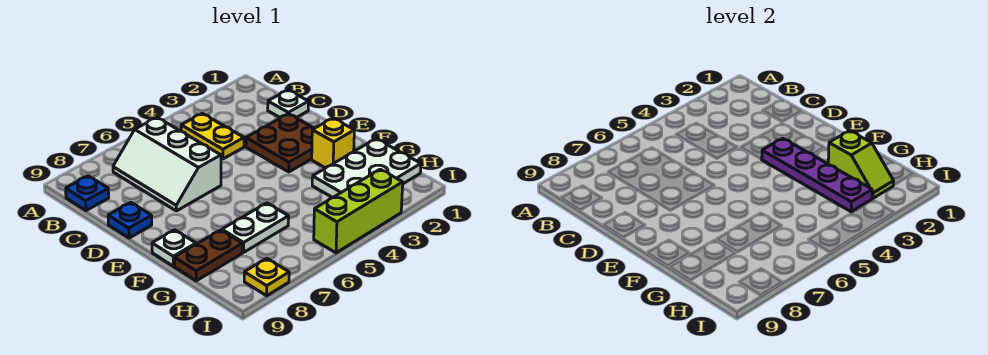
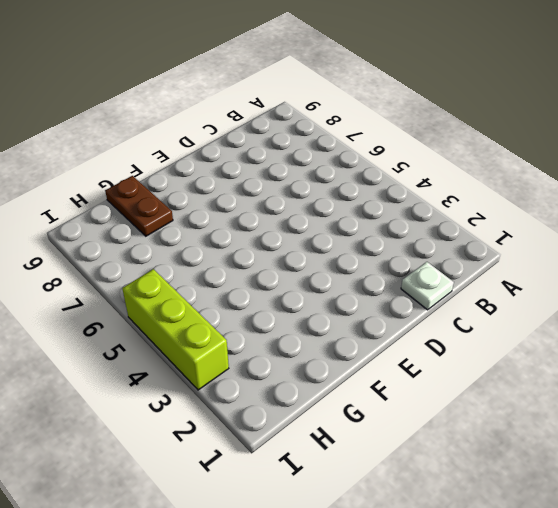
none -> yellow plate B4:C4 level 1
none -> white slope B6:D7 level 1 top 6
none -> blue plate B9 level 1

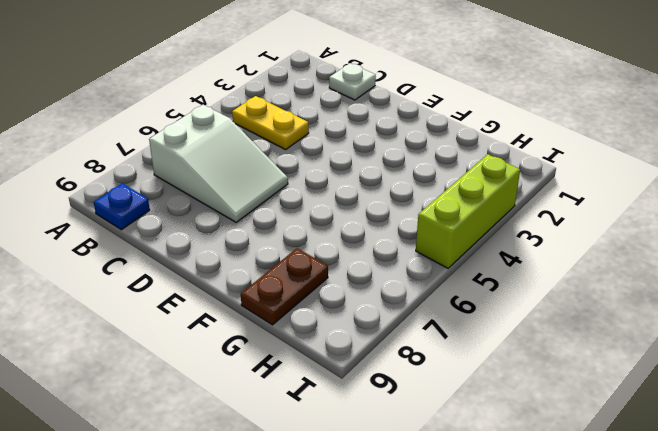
white slope B6:D7 level 1 top B -> white slope B6:D7 level 1 top 6
none -> brown plate D2:E3 level 1
none -> blue plate D9 level 1
none -> yellow brick F2 level 1

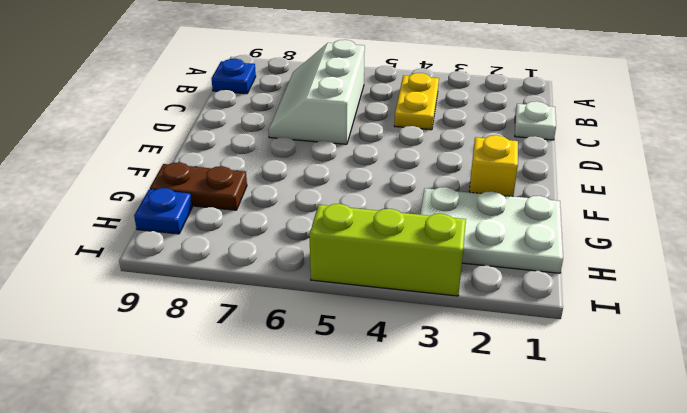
blue plate H9 level 1 -> blue plate D9 level 1
none -> brown plate D2:E3 level 1
none -> white plate F9 level 1
none -> white plate G6:G7 level 1

